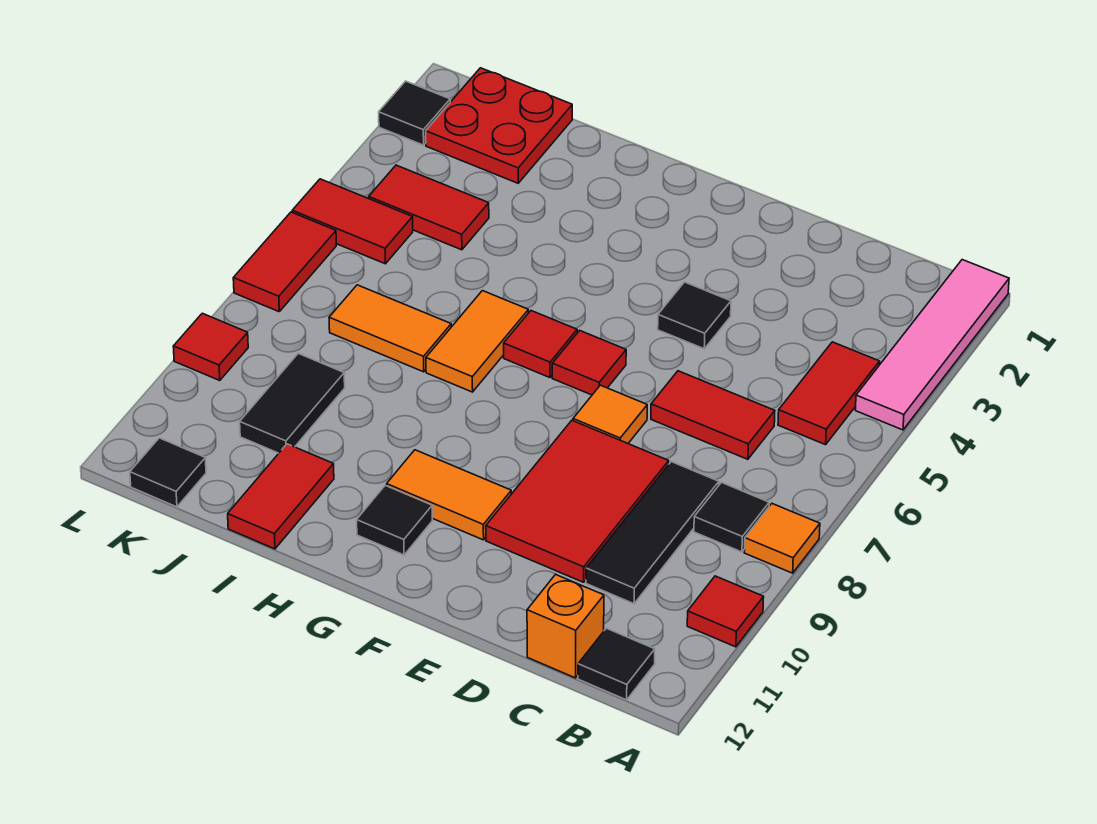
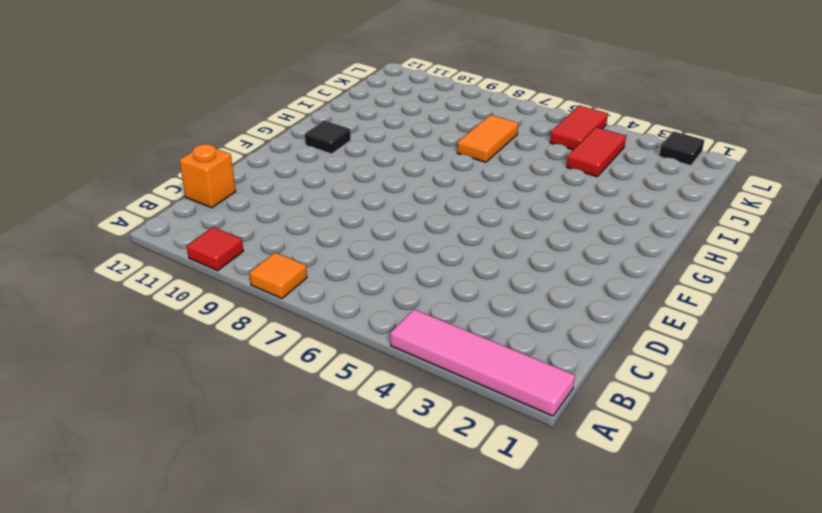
none -> red tile B4:B5 level 1
none -> black tile B8 level 1
none -> black tile B12 level 1

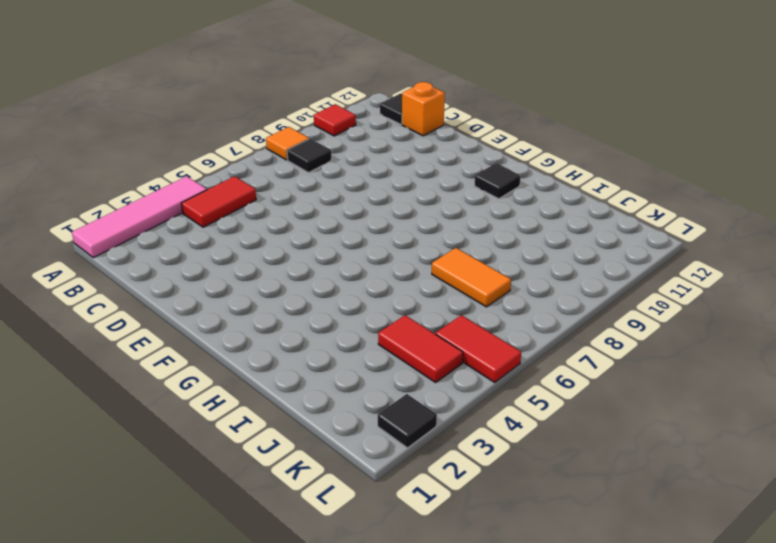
none -> red tile C6:D6 level 1
none -> black tile C8:C10 level 1
none -> red tile D8:E10 level 1

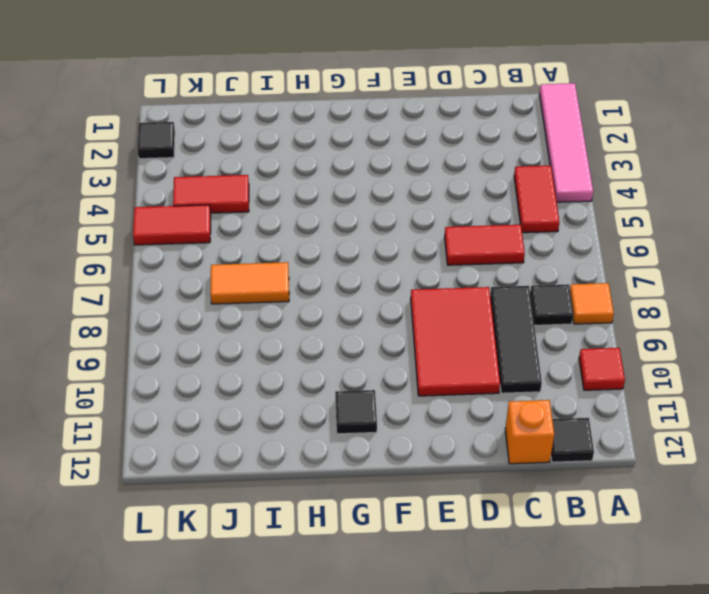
none -> black tile E4 level 1
none -> orange tile E7 level 1
none -> red tile F6 level 1

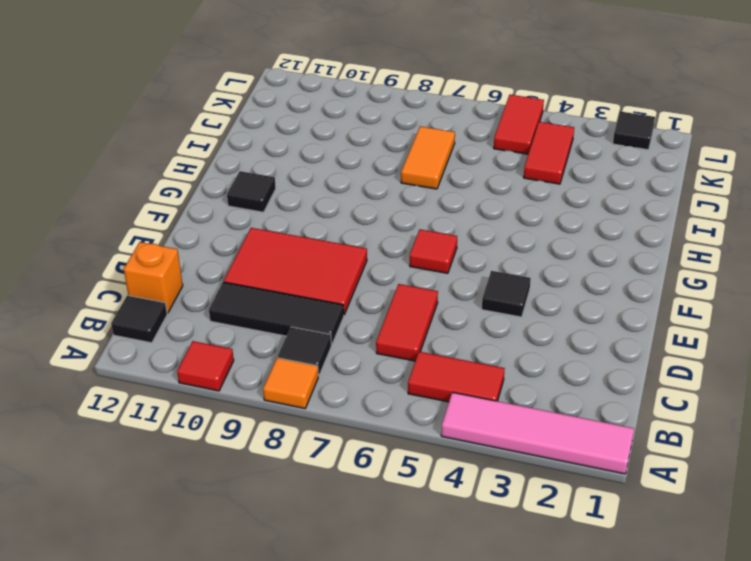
none -> orange tile E7 level 1
none -> orange tile F10:G10 level 1
none -> red tile G6 level 1

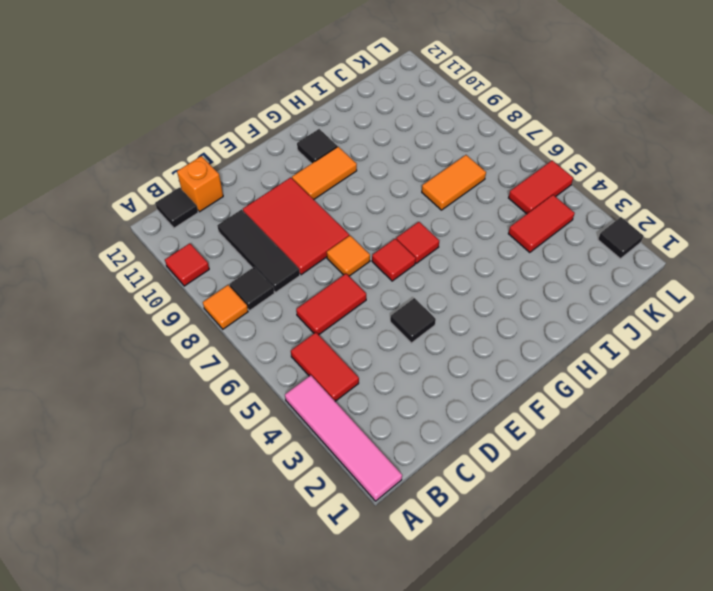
none -> orange tile H6:H7 level 1
none -> red tile I11:I12 level 1
none -> red plate J1:K2 level 1

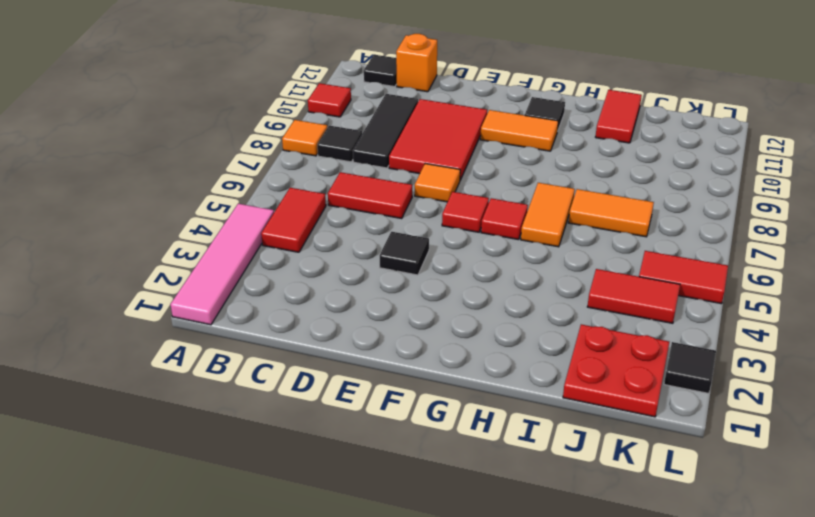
none -> black tile J9:J10 level 1
none -> black tile K12 level 1
none -> red tile L6:L7 level 1

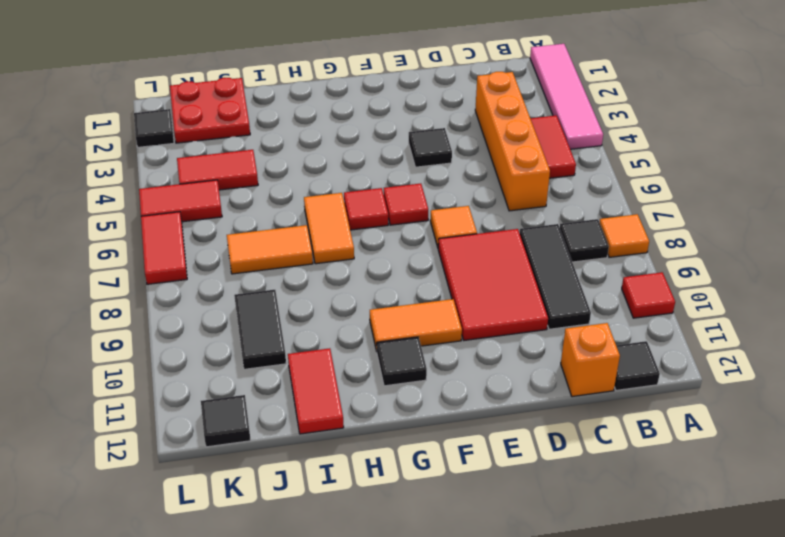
orange brick C3:C6 level 1 -> red tile C6:D6 level 1
none -> red tile L9 level 1

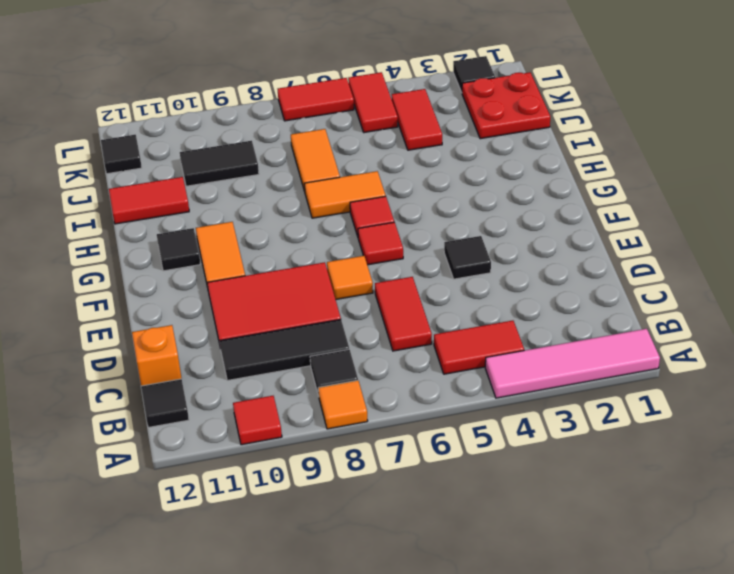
none -> red tile L9 level 1

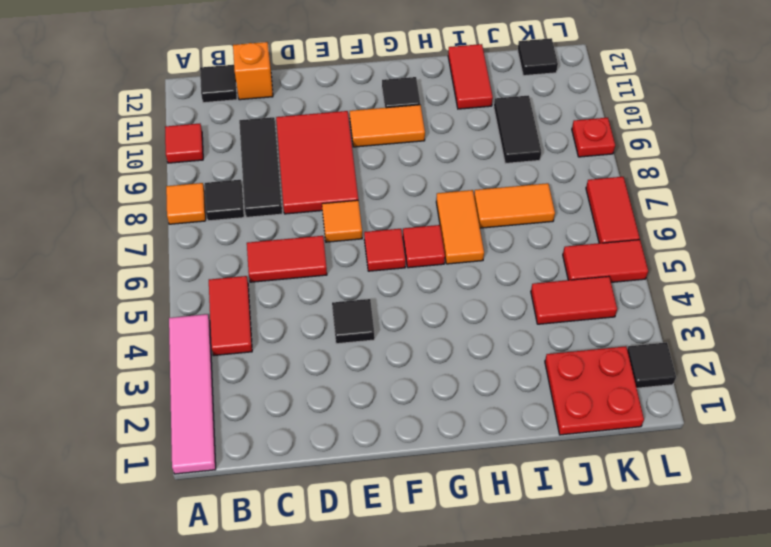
red plate L9 level 1 -> red tile L9 level 1

